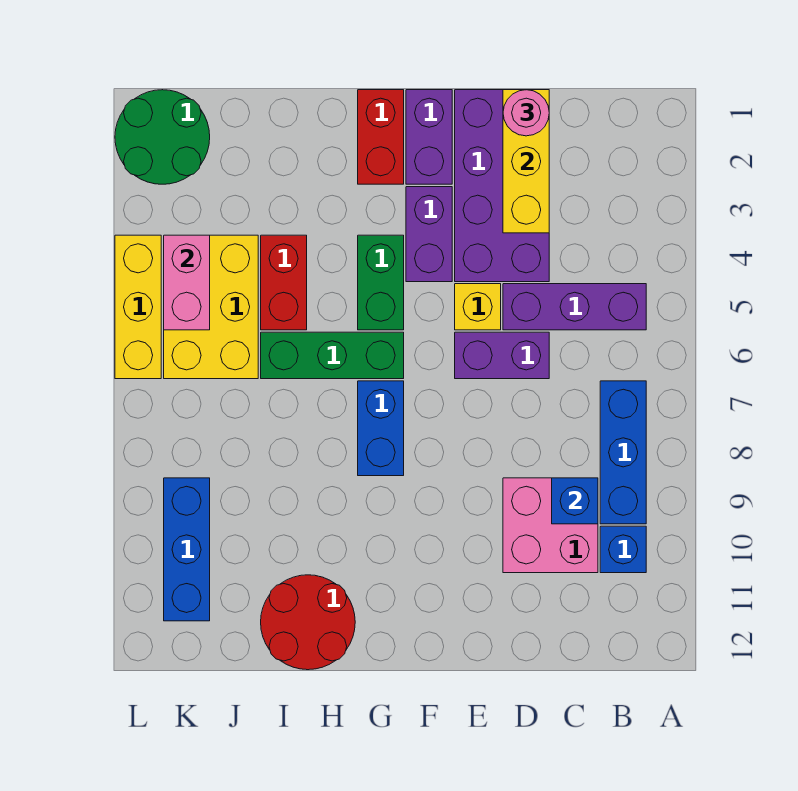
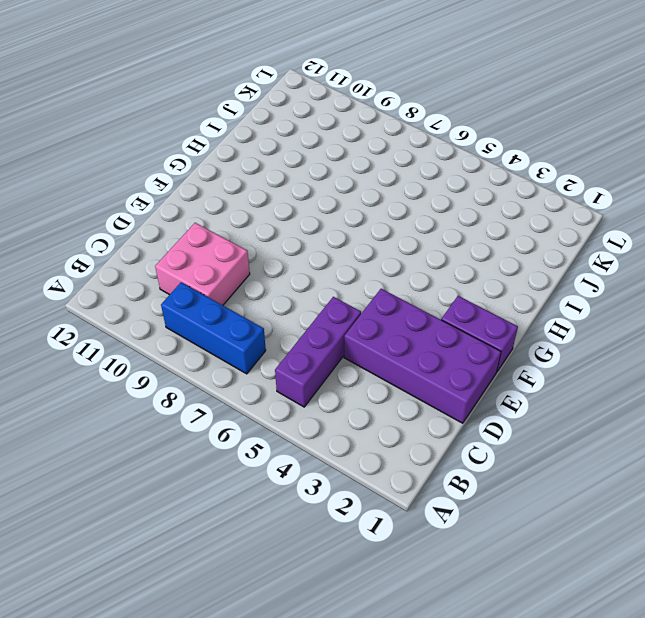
none -> blue brick B10 level 1
none -> purple brick D6:E6 level 1
none -> yellow brick E5 level 1

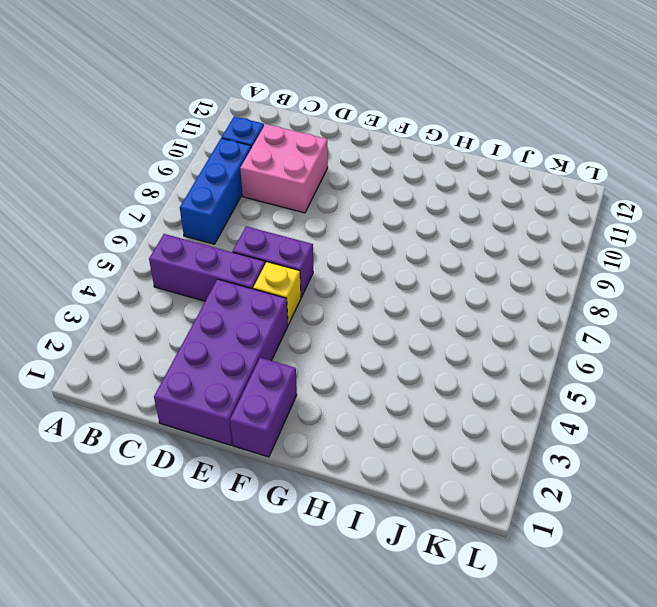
none -> purple brick F3:F4 level 1
none -> red brick G1:G2 level 1
none -> green brick G4:G5 level 1

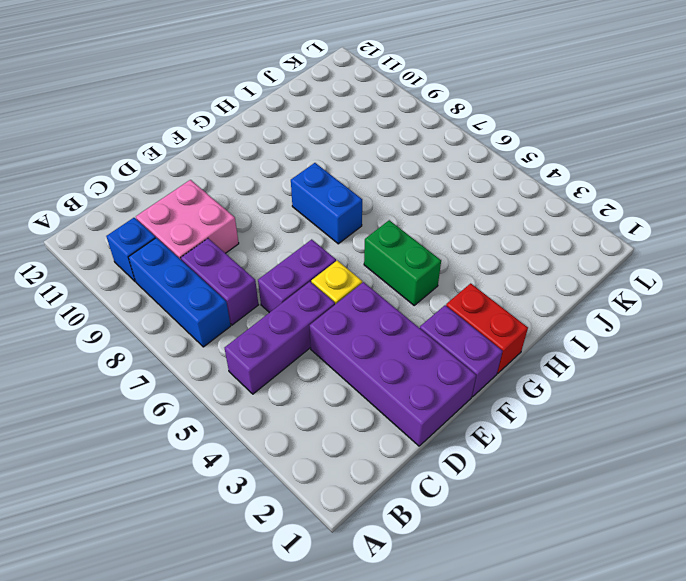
purple brick C7:C8 level 1 -> purple brick F3:F4 level 1
none -> green brick G6:I6 level 1
none -> red round brick H11:I12 level 1
none -> red brick I4:I5 level 1

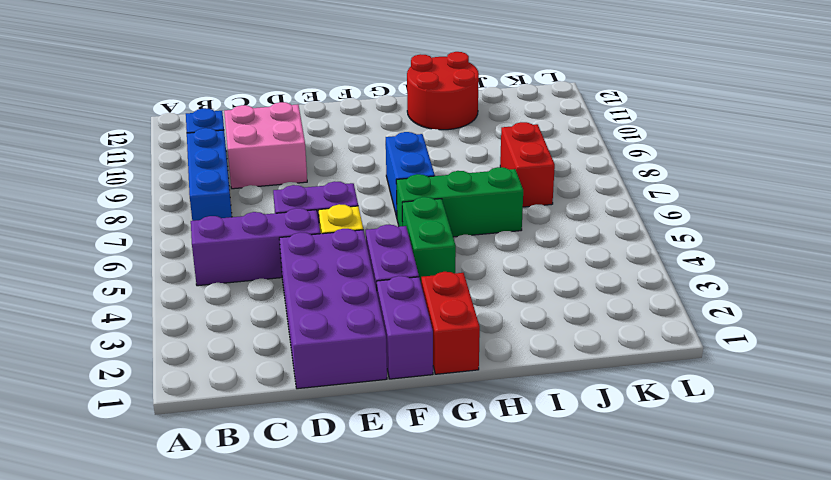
red brick J7:J8 level 1 -> red brick I4:I5 level 1
none -> yellow brick J4:K6 level 1
none -> green round brick K1:L2 level 1
none -> blue brick K9:K11 level 1

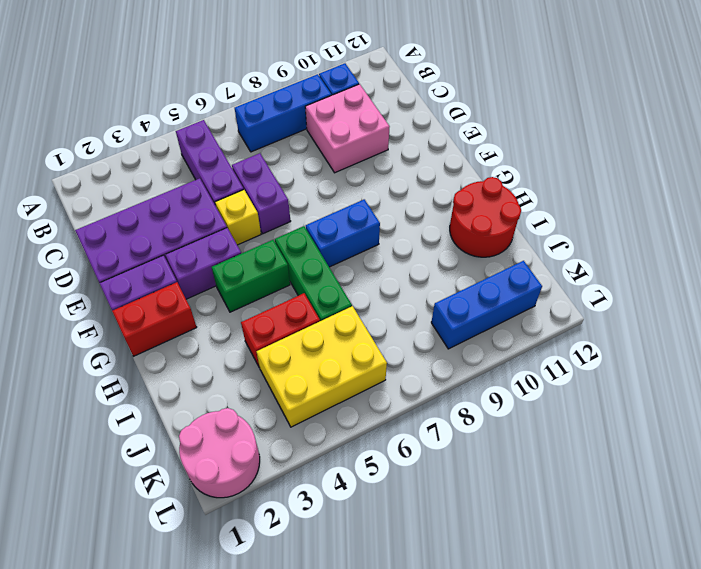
pink round brick K1:L2 level 1 -> green round brick K1:L2 level 1
none -> yellow brick L4:L6 level 1
none -> blue brick C9 level 2
none -> yellow brick D1:D3 level 2

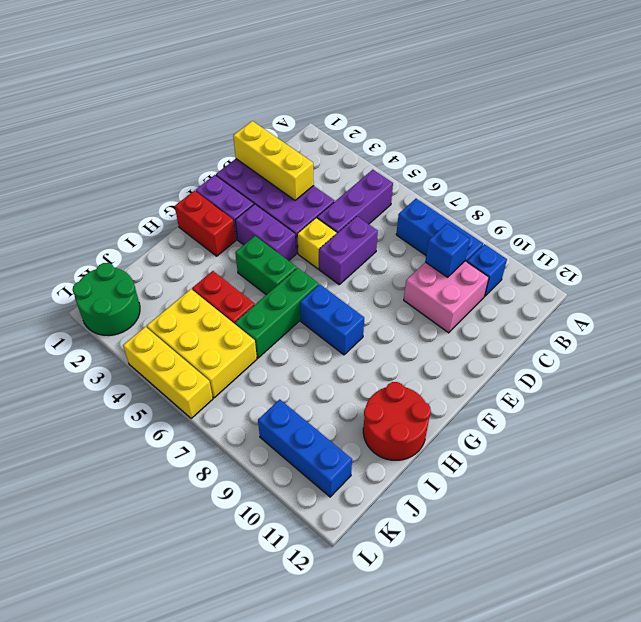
none -> pink brick K4:K5 level 2
none -> pink round brick D1 level 3

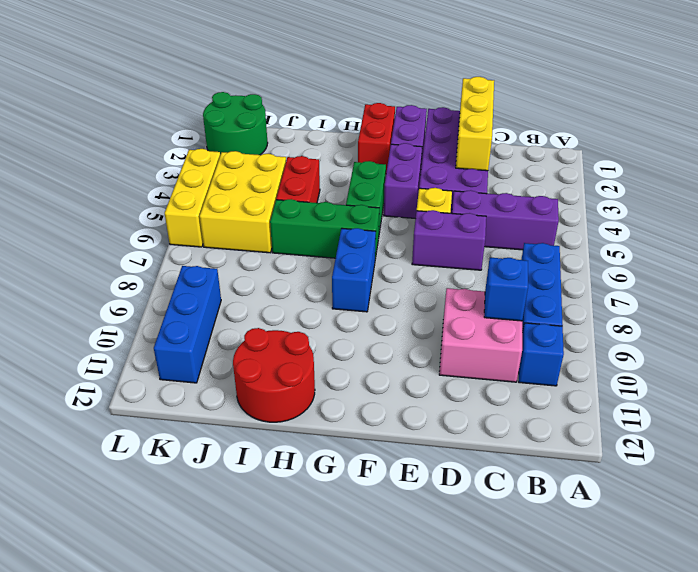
none -> pink brick K4:K5 level 2
none -> pink round brick D1 level 3

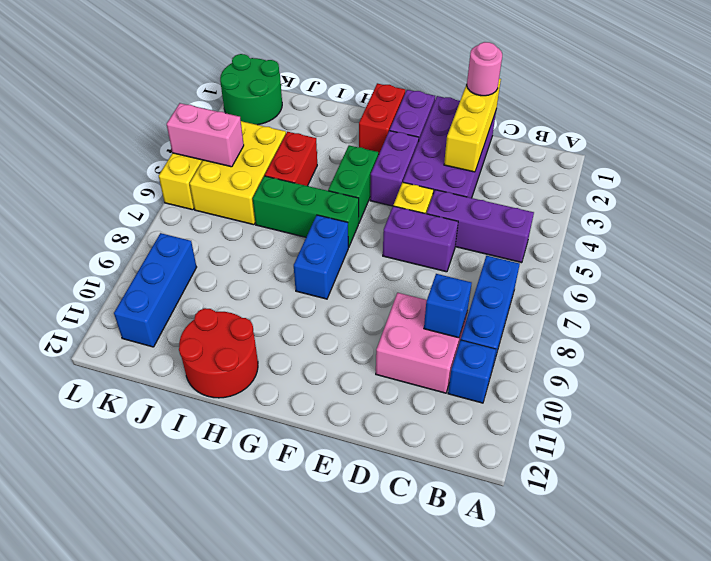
pink brick K5:L5 level 2 -> pink brick K4:K5 level 2

